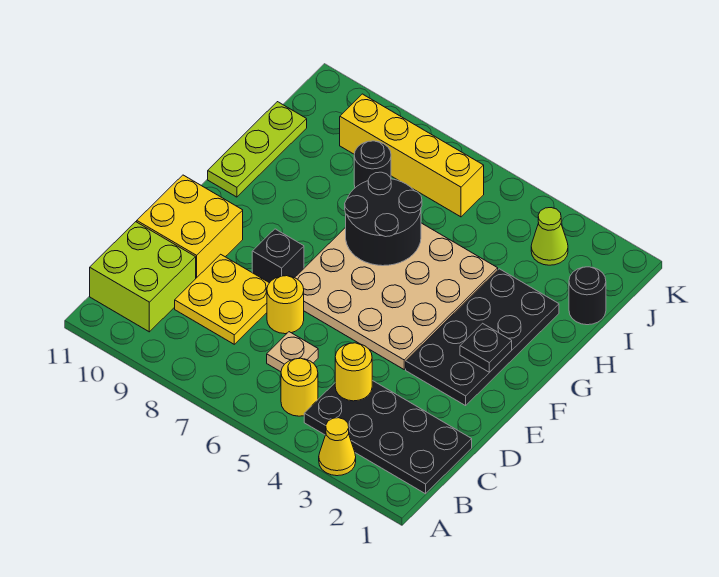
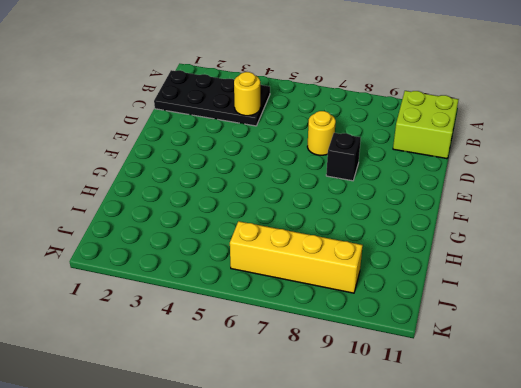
none -> yellow cone A3 level 1
none -> yellow round brick B5 level 1
none -> tan plate C6 level 1

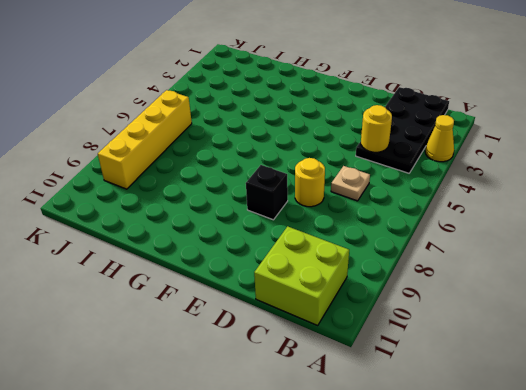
none -> yellow round brick B5 level 1
none -> yellow plate C8:D9 level 1
none -> yellow brick D10:E11 level 1

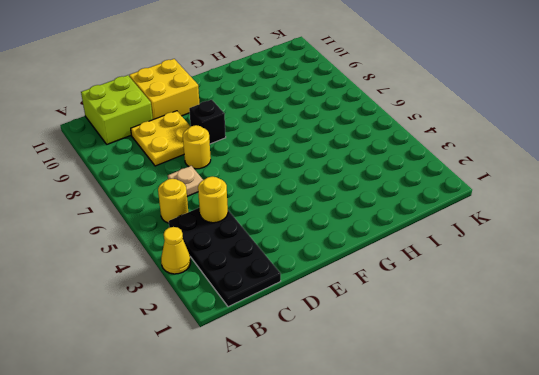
none -> black plate E2:H3 level 1
none -> tan plate E4:H7 level 1
none -> lime plate G11:I11 level 1

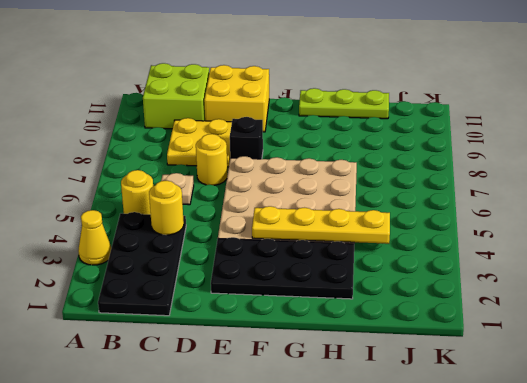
yellow plate F4:I4 level 2 -> none
none -> black round brick I1 level 1
none -> black round brick I8 level 1
none -> lime cone J3 level 1

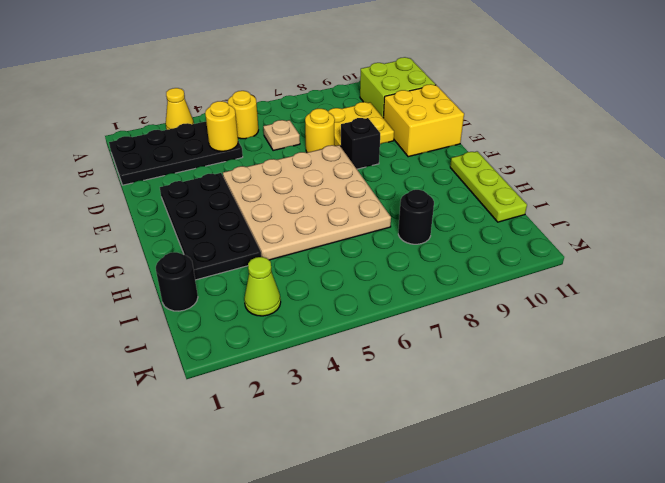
none -> yellow brick J6:J9 level 1
none -> black plate F2 level 2
none -> black round brick G6:H7 level 2

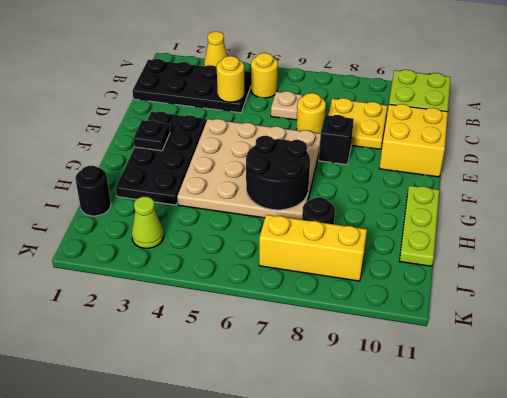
yellow brick J7:J9 level 1 -> yellow brick J6:J9 level 1

